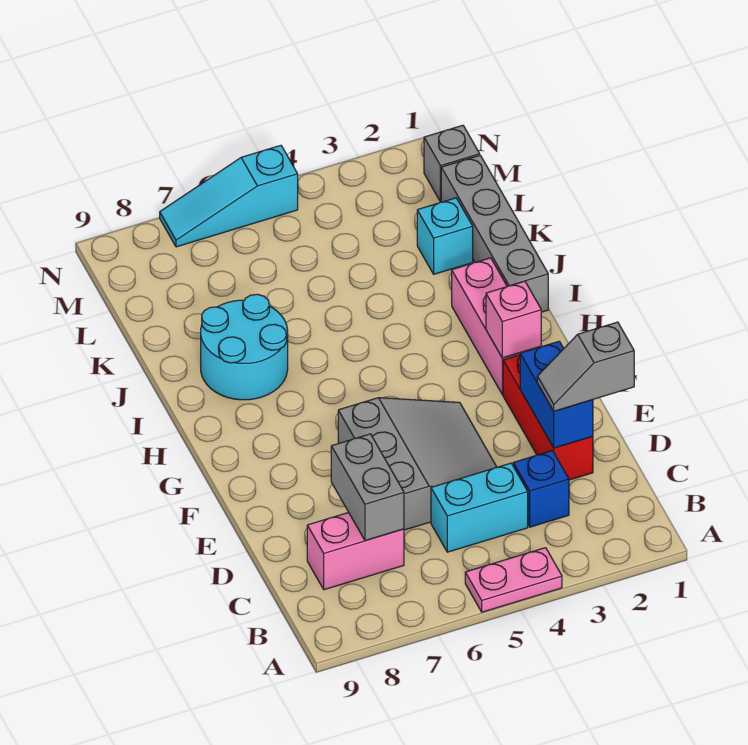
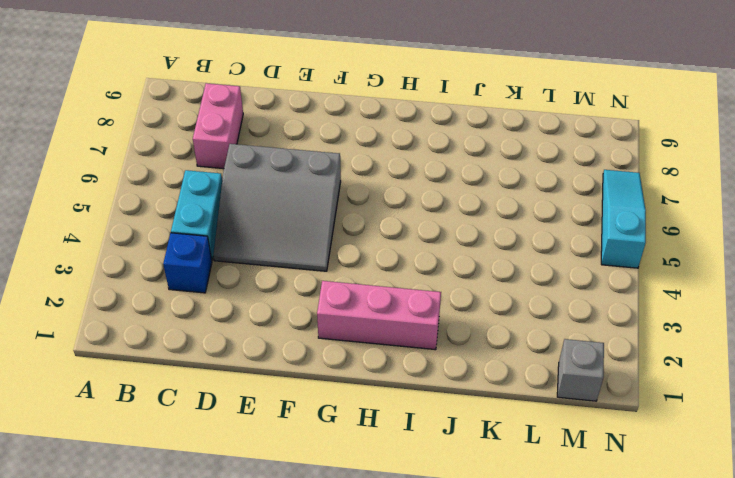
none -> pink plate A4:A5 level 1
none -> red brick D2:F2 level 1
none -> grey brick I1:L1 level 1

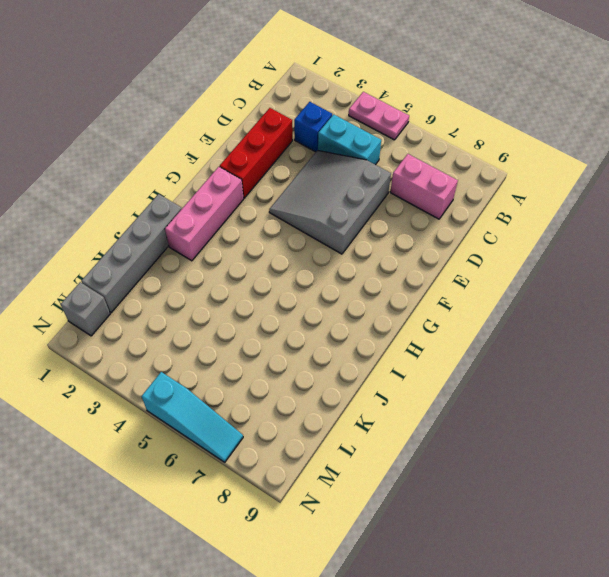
none -> cyan round brick I7:J8 level 1
none -> cyan brick K2 level 1
none -> grey brick C7:D7 level 2

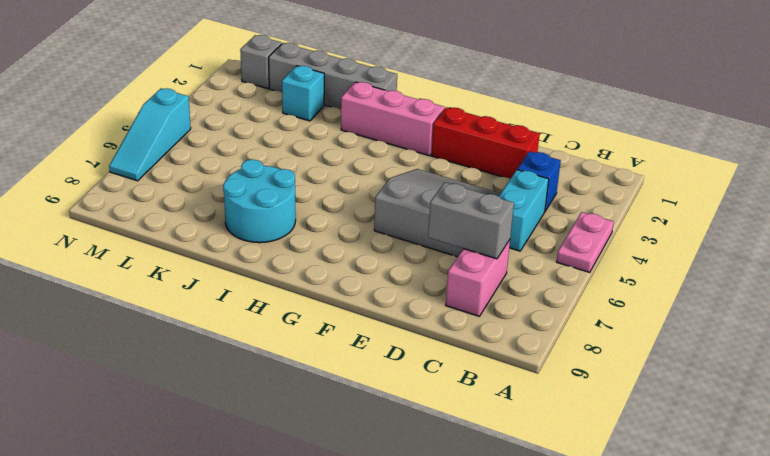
none -> blue brick D2:E2 level 2
none -> pink brick G2 level 2
none -> grey slope D1:D2 level 3 top 1

